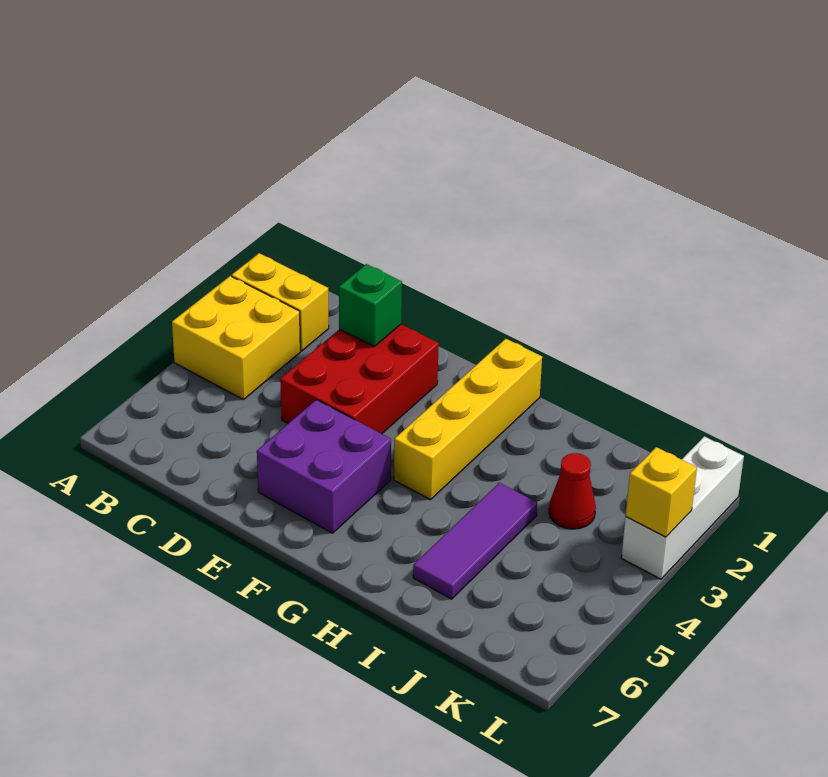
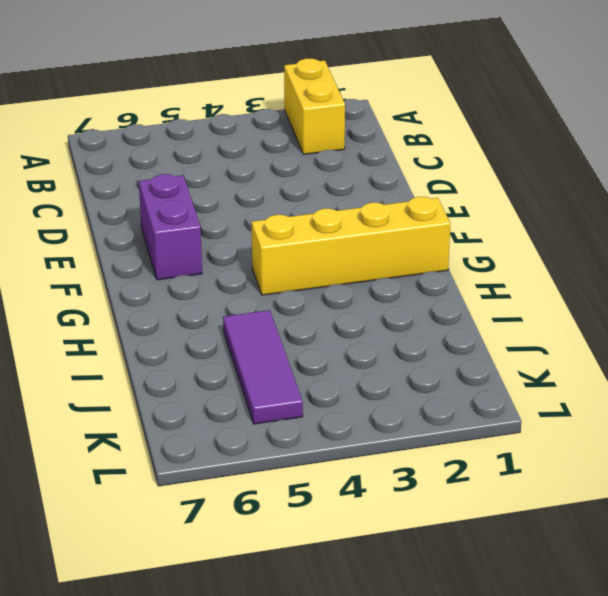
purple brick E6:F6 level 1 -> purple brick E5:F6 level 1
purple tile I5:K5 level 1 -> purple tile I4:I6 level 1
none -> yellow brick A3:B4 level 1
none -> red brick D2:E4 level 1

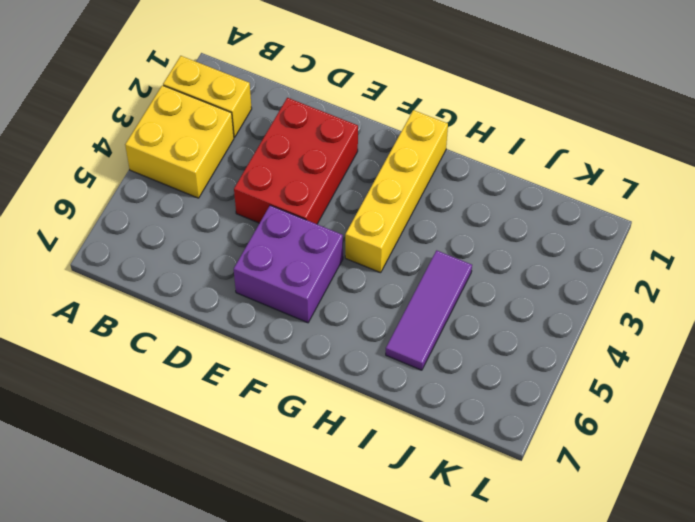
none -> red cone J3 level 1
none -> white brick L1:L3 level 1

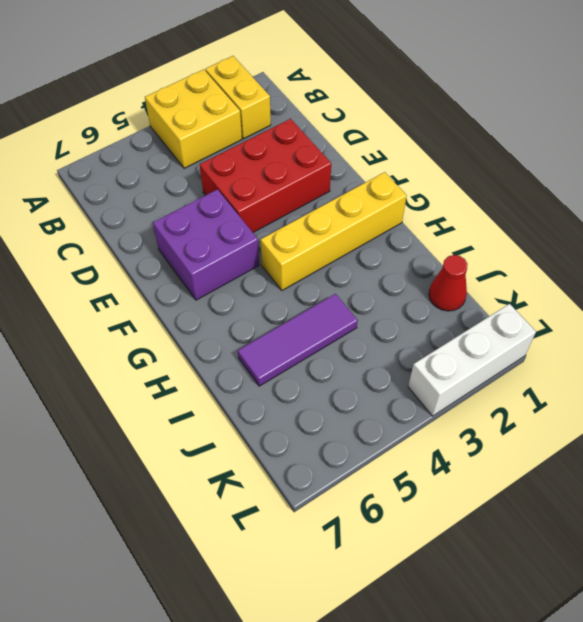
red cone J1 level 1 -> red cone J3 level 1
none -> green brick D2 level 2
none -> yellow brick L3 level 2

